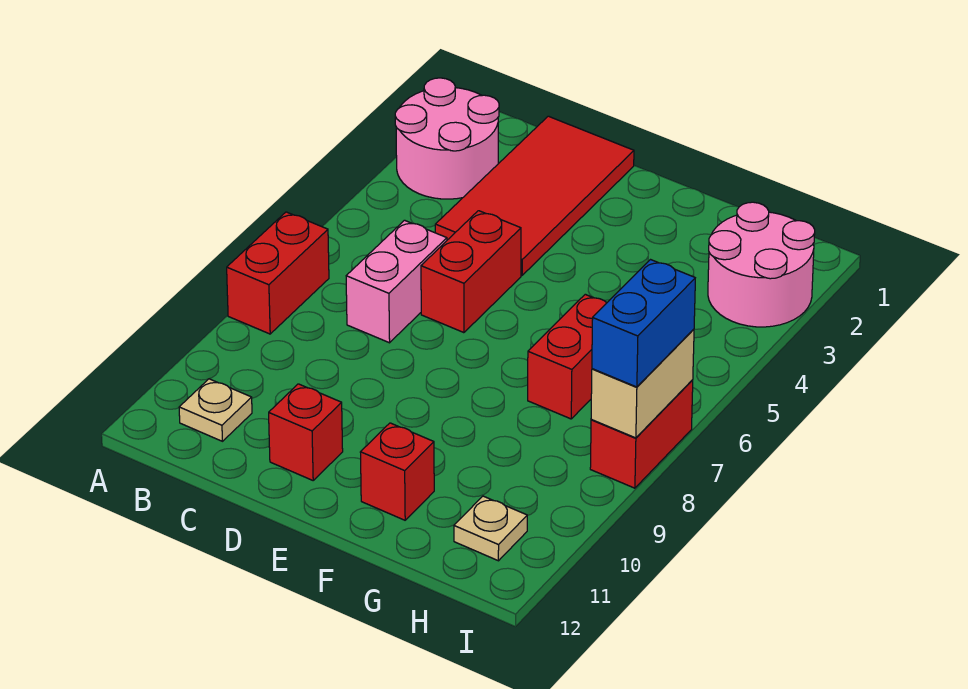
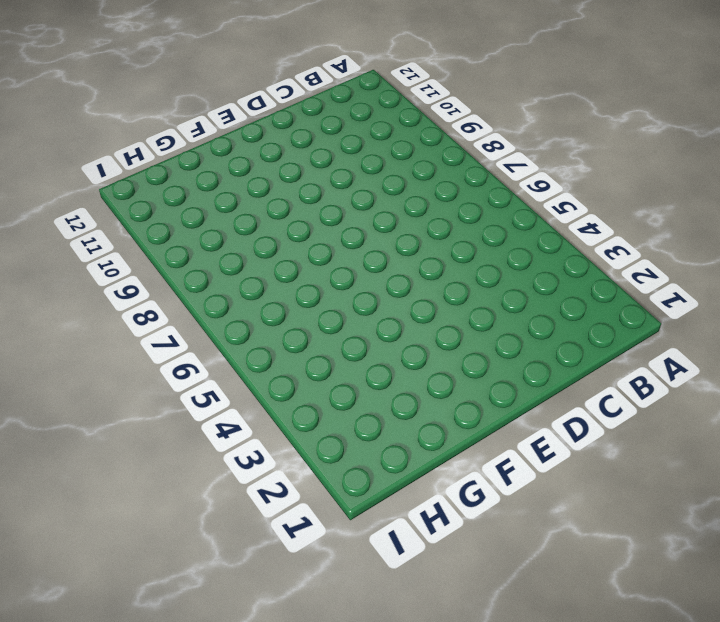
none -> pink round brick A2:B3 level 1
none -> red brick A7:A8 level 1
none -> tan plate B11 level 1

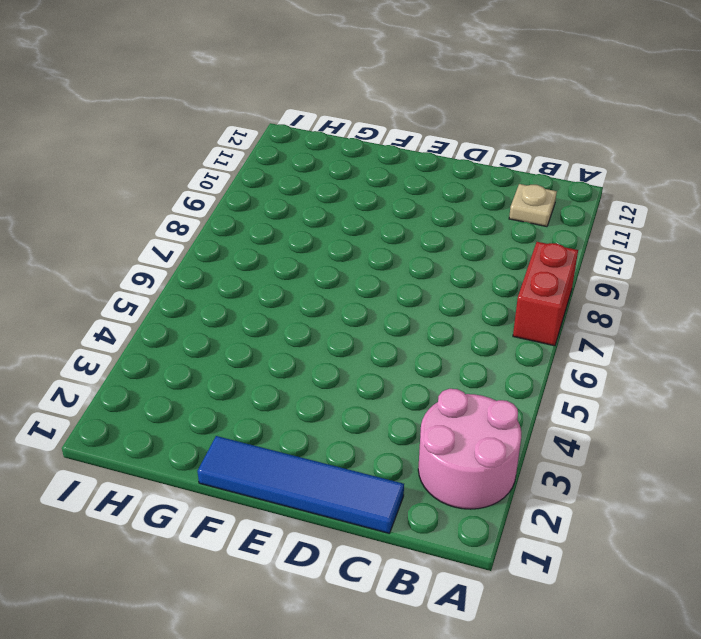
blue tile C1:F1 level 1 -> red tile C1:D4 level 1
none -> pink brick C6:C7 level 1
none -> red brick D5:D6 level 1
none -> red brick D11 level 1

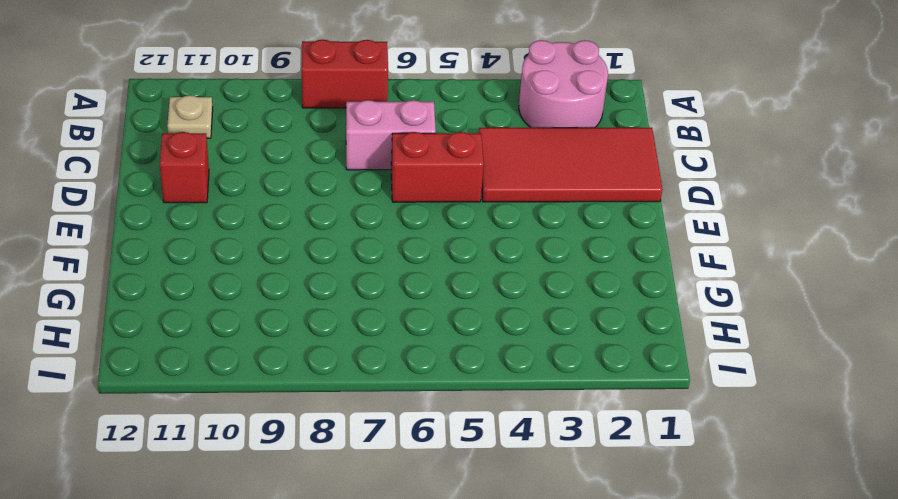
none -> red brick F11 level 1
none -> red brick G6:G7 level 1
none -> pink round brick H2:I3 level 1

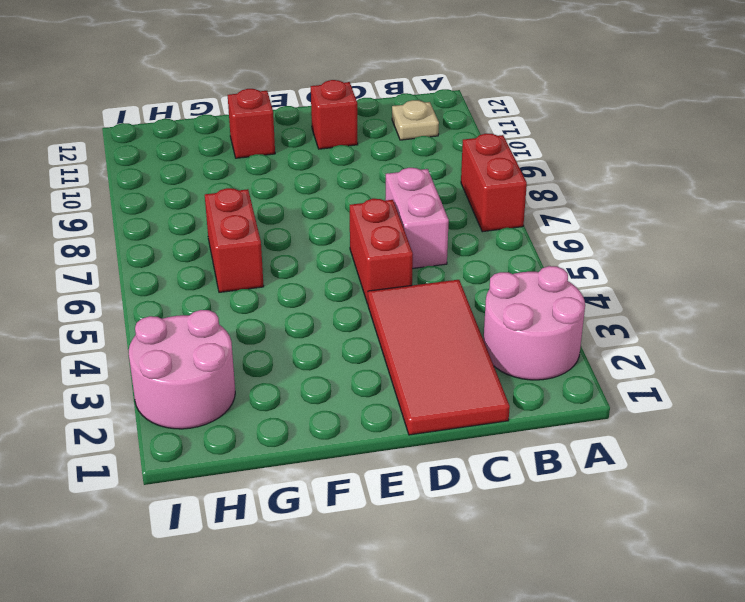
none -> tan plate H11 level 1
none -> red brick I7:I8 level 1
none -> tan brick I7:I8 level 2

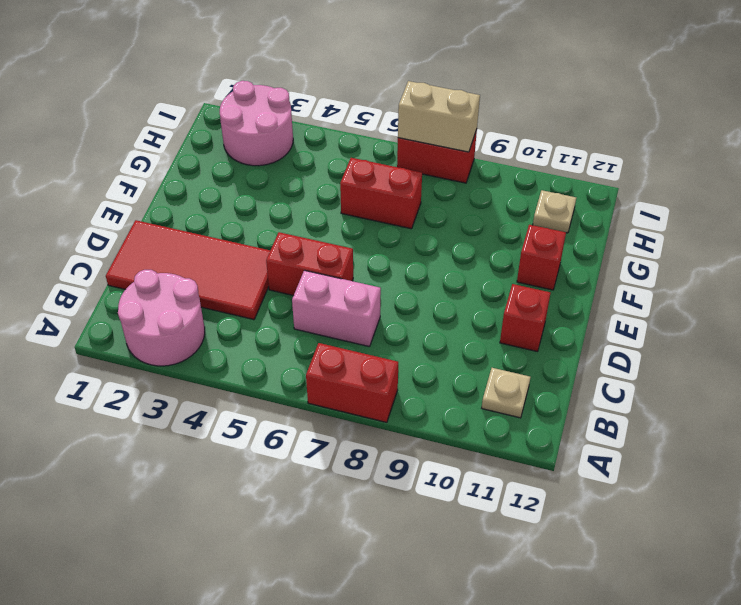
none -> blue brick I7:I8 level 3

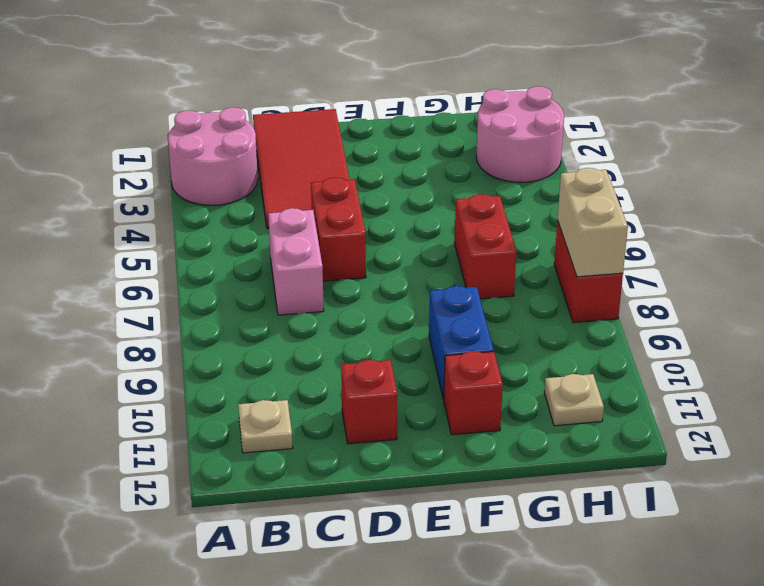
blue brick F9:F10 level 1 -> blue brick I7:I8 level 3
none -> red brick A7:A8 level 1

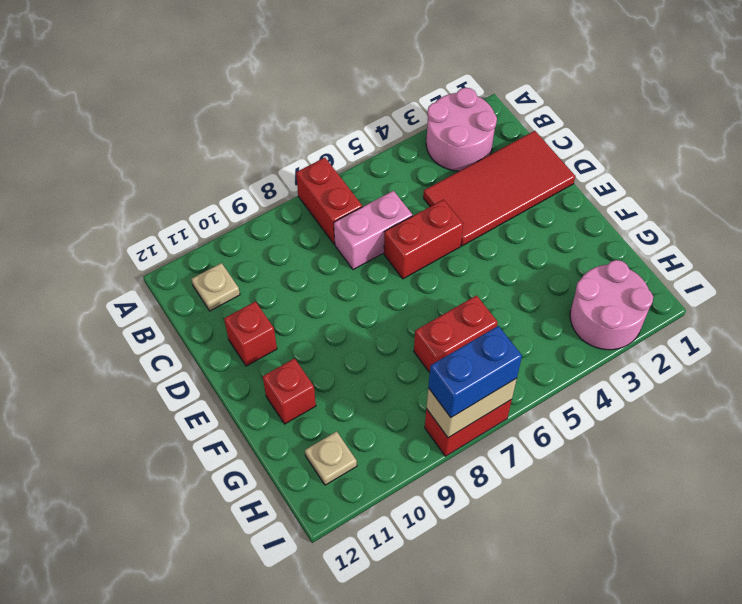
red brick A7:B7 level 1 -> red brick A7:A8 level 1

